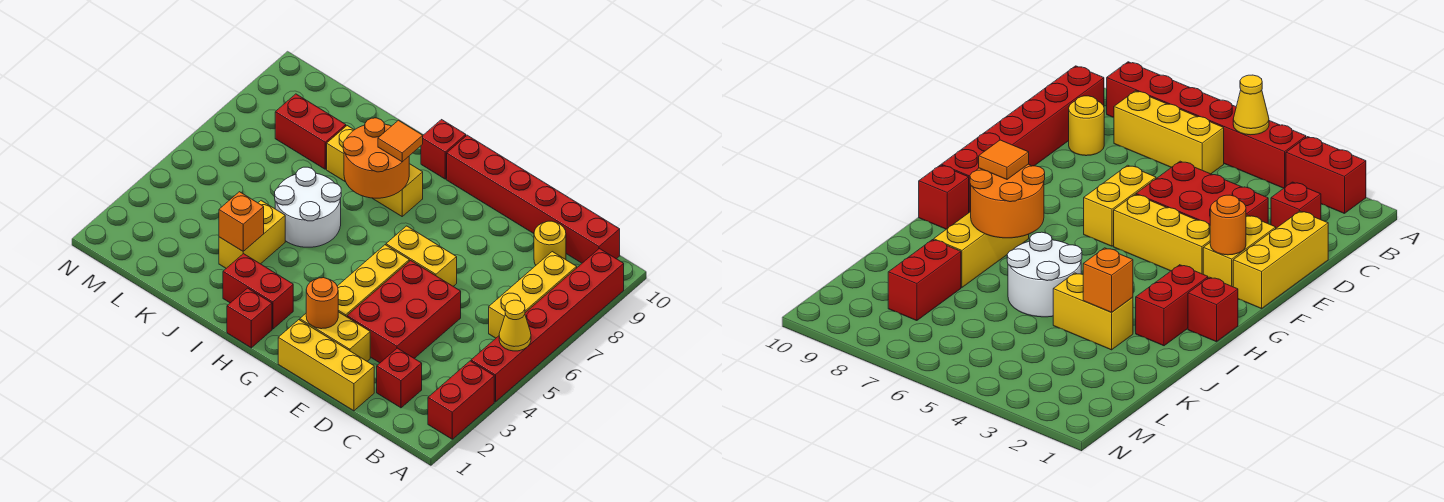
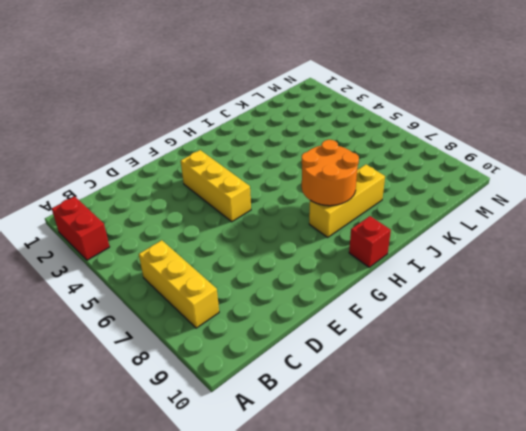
none -> red brick A4:A9 level 1
none -> red brick B10:G10 level 1
none -> red brick C2 level 1

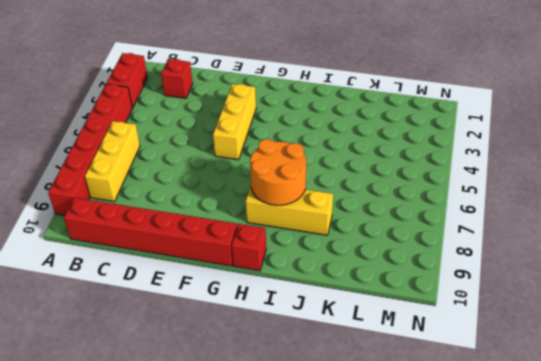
none -> yellow round brick C9 level 1
none -> yellow brick D1:F1 level 1
none -> red brick D3:E5 level 1

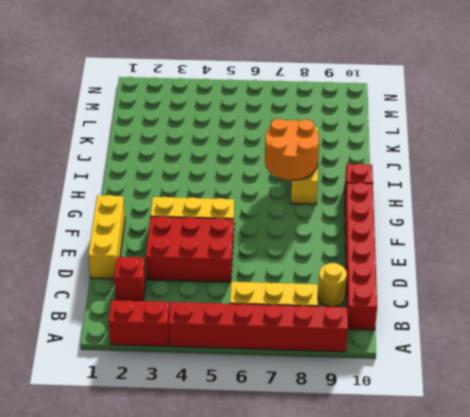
none -> yellow brick E2:F2 level 1
none -> yellow brick E6:F6 level 1
none -> red brick H1 level 1

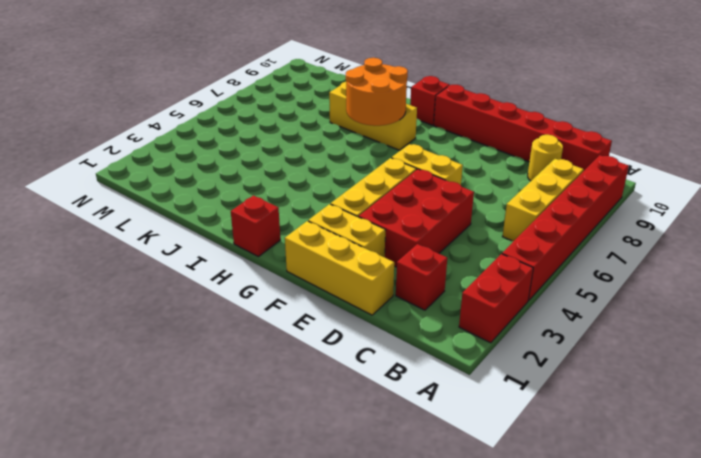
none -> red brick H2:I2 level 1
none -> white round brick I5:J6 level 1
none -> yellow brick J3:J4 level 1

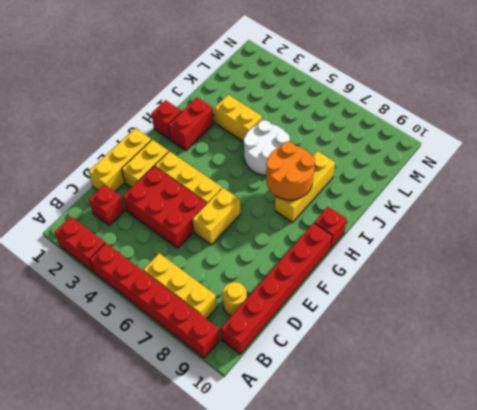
none -> red brick K8:L8 level 1
none -> yellow cone A5 level 2
none -> orange round brick F2 level 2

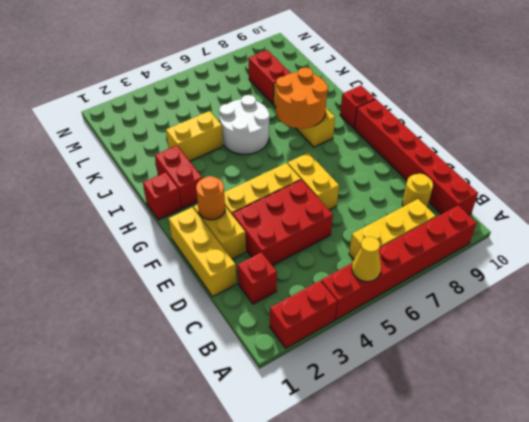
none -> orange brick J3 level 2
none -> orange tile H8 level 3

